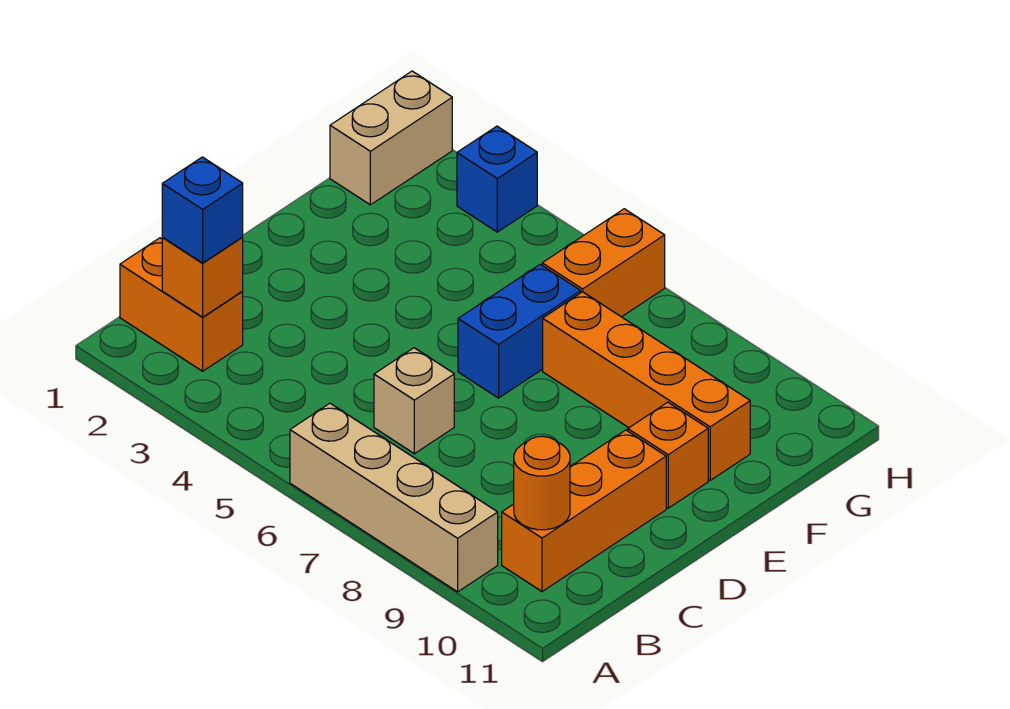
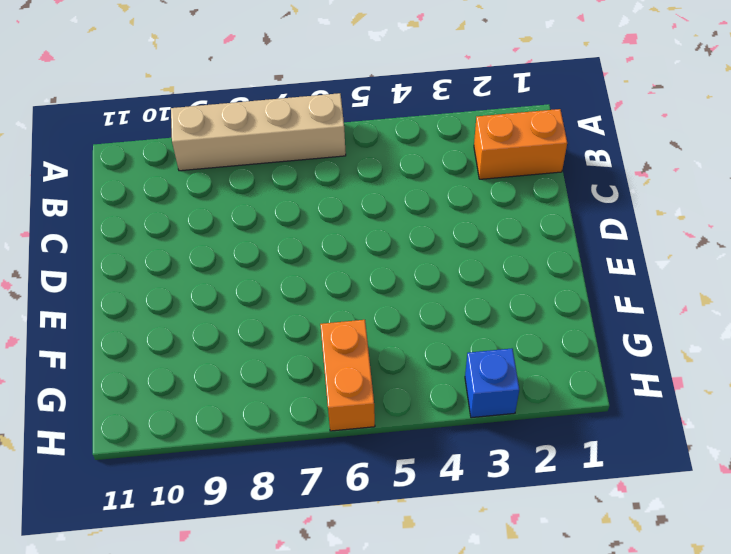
none -> orange brick B10:D10 level 1
none -> tan brick C6 level 1
none -> blue brick E6:F6 level 1

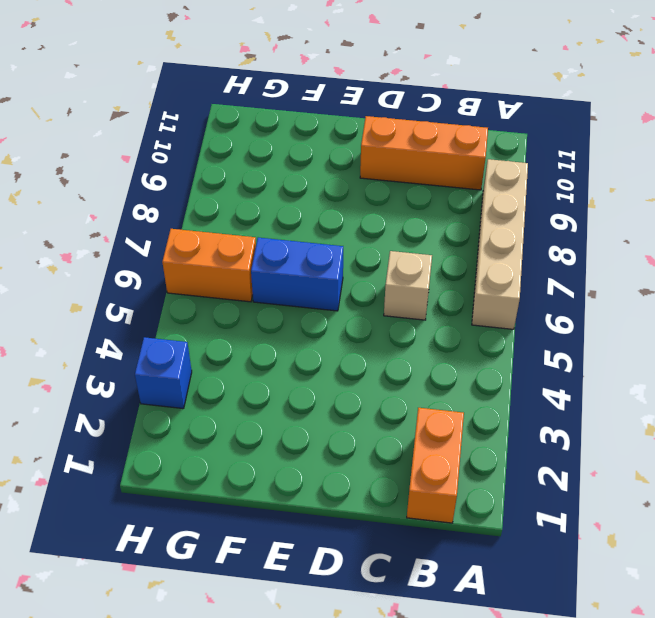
none -> orange brick E10 level 1
none -> orange brick F7:F10 level 1
none -> tan brick G1:H1 level 1

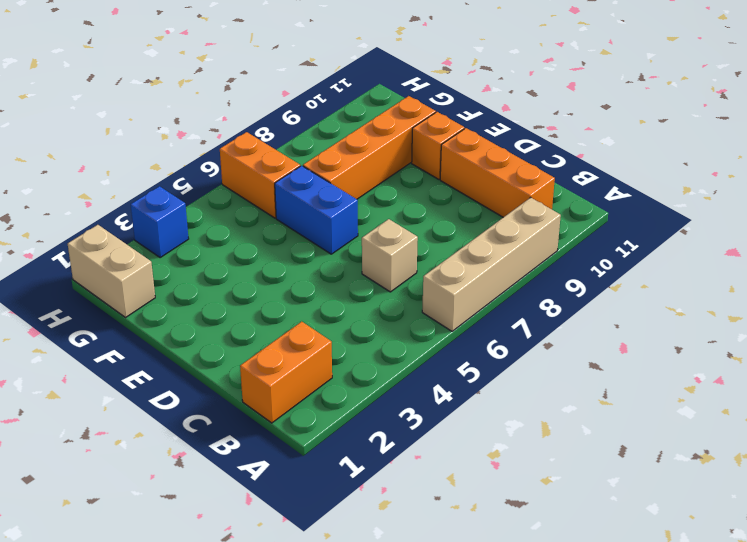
none -> orange brick B2 level 2
none -> orange round brick B10 level 2
none -> blue brick B2 level 3

